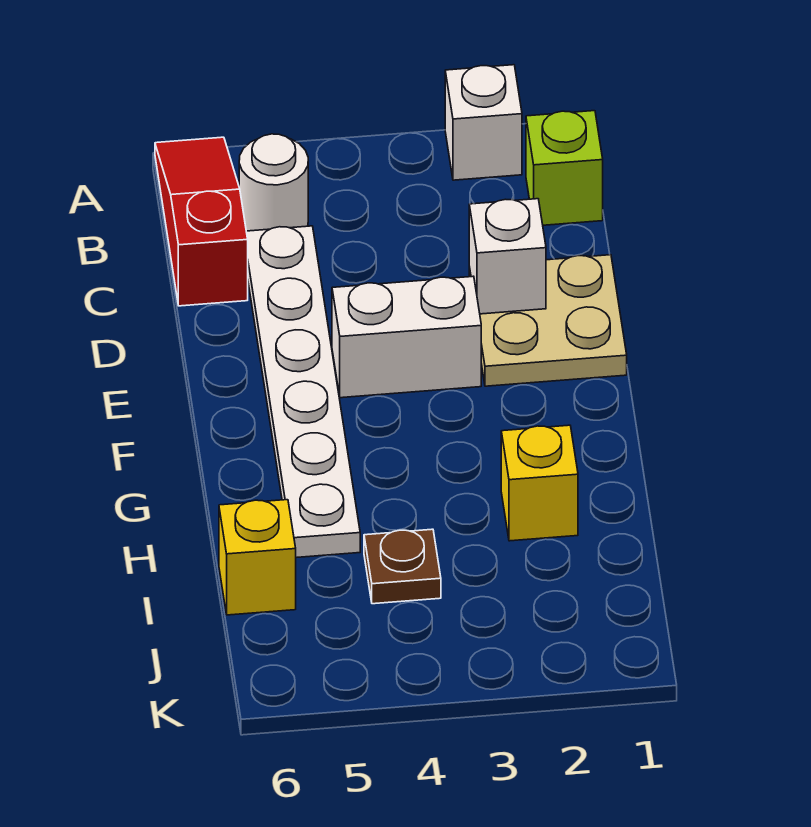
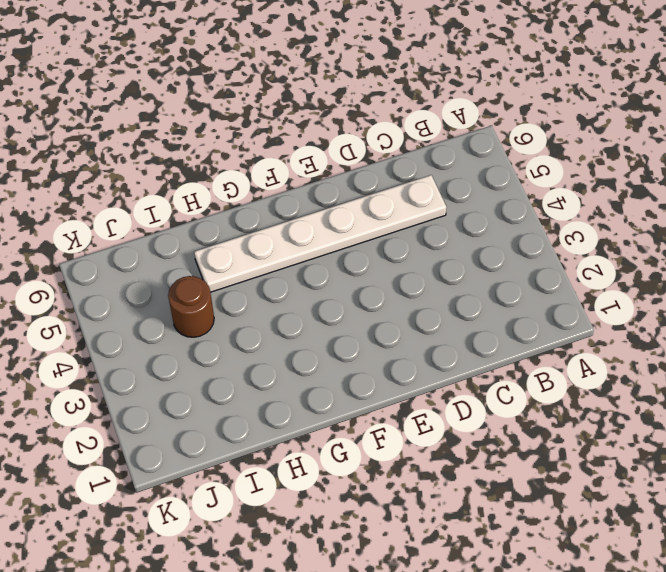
brown round brick I4 level 1 -> brown plate I4 level 1
none -> white brick A2 level 1
none -> red slope A6:C6 level 1 top C

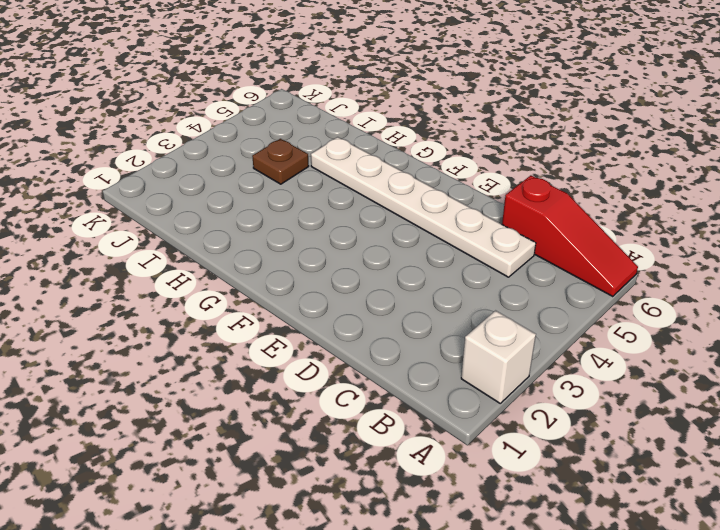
none -> lime brick B1 level 1
none -> white round brick B5 level 1

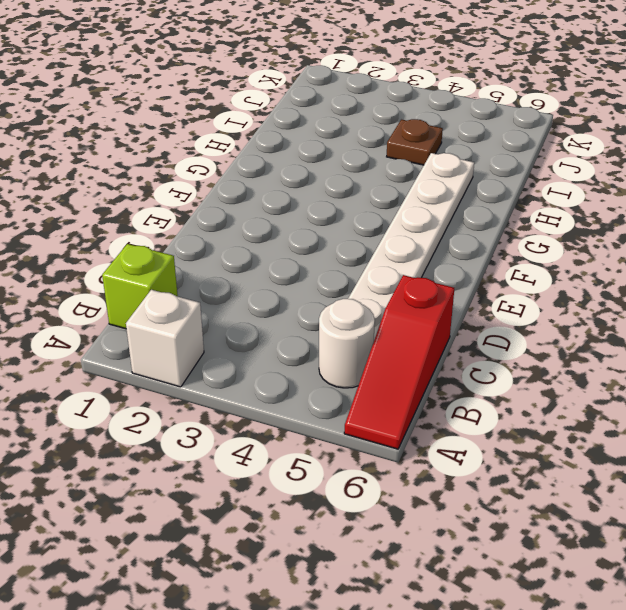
none -> tan plate D1:E2 level 1
none -> white brick E3:E4 level 1

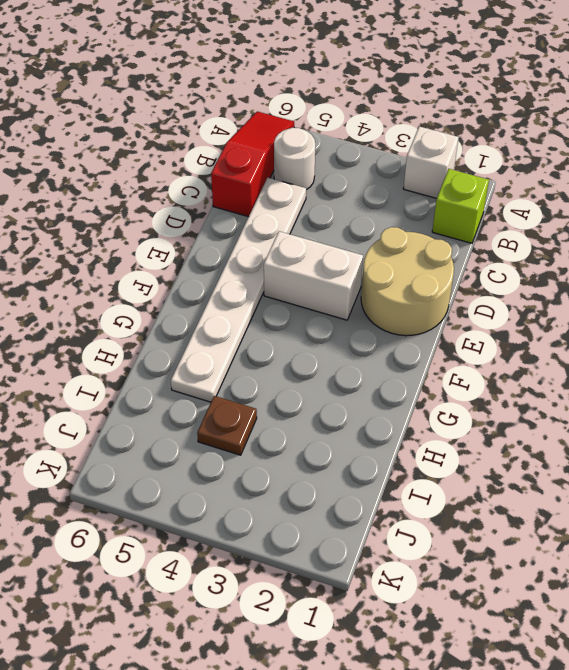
tan round brick D1:E2 level 1 -> tan plate D1:E2 level 1
none -> yellow brick H2 level 1
none -> yellow brick I6 level 1

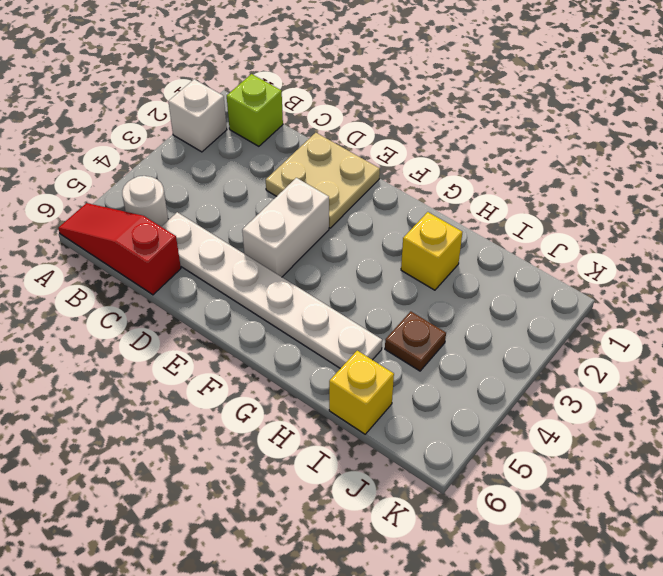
none -> white brick D2 level 2

